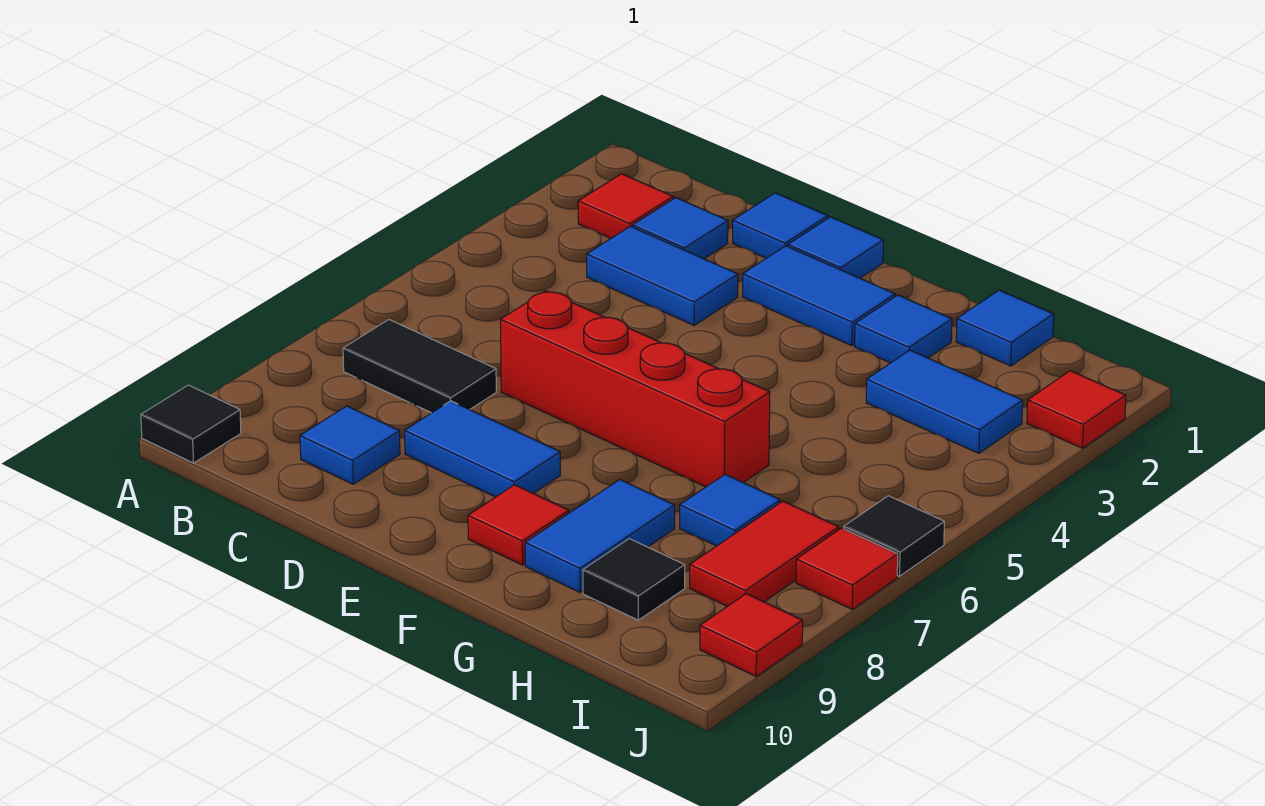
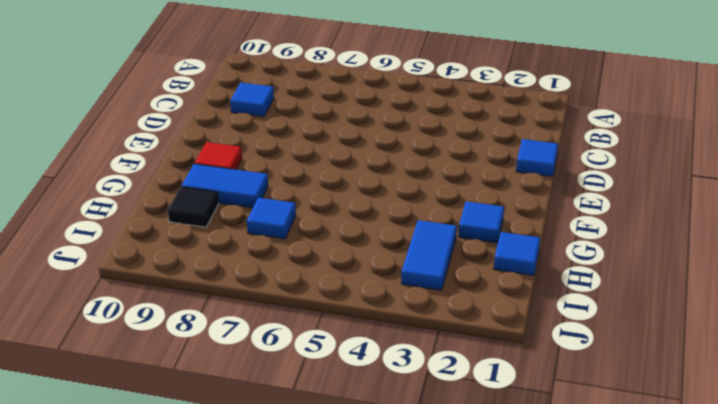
none -> black tile A10 level 1
none -> red tile B2 level 1
none -> black tile B7:C7 level 1

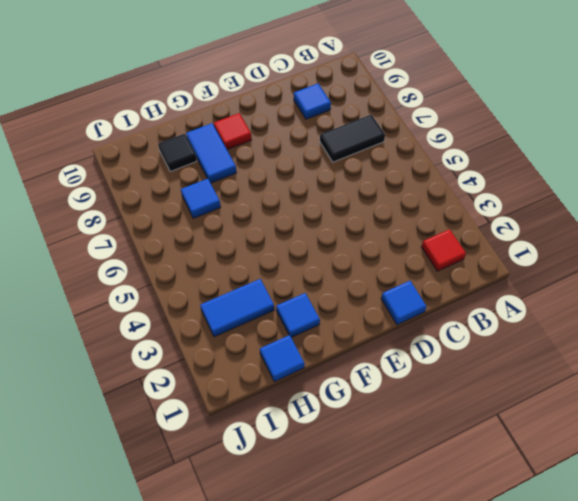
none -> black tile A10 level 1
none -> blue tile C2 level 1
none -> blue tile C3:D3 level 1

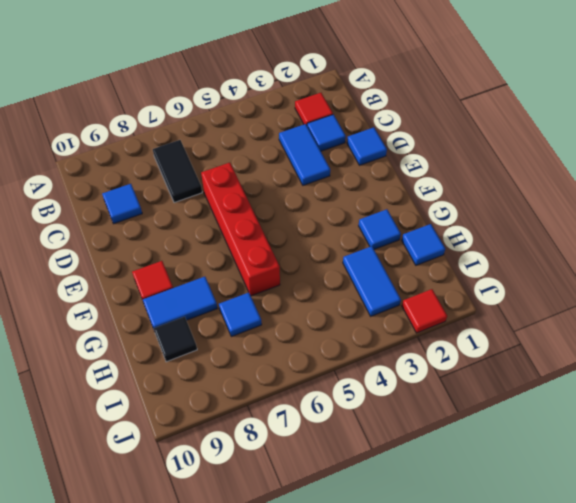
none -> black tile A10 level 1
none -> blue tile D8:E8 level 1
none -> blue tile E1 level 1

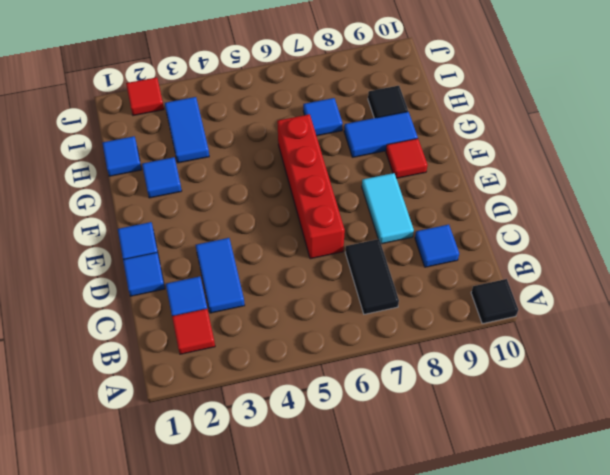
cyan tile D8:E8 level 1 -> blue tile D8:E8 level 1
none -> blue tile E2:F2 level 1
none -> red tile I7:I8 level 1
none -> black tile J6 level 1

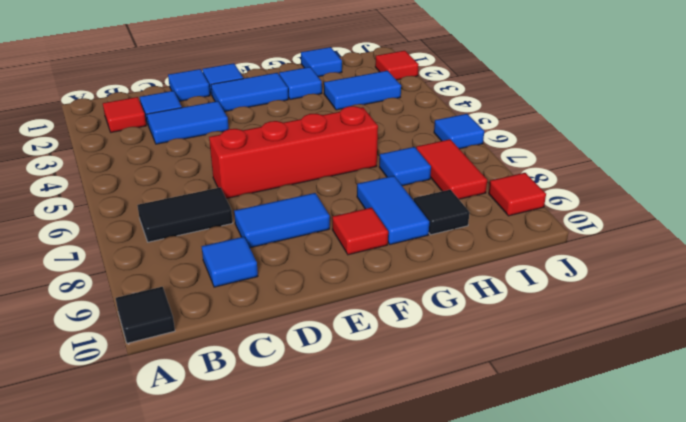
blue tile J6 level 1 -> black tile J6 level 1
none -> red tile J7 level 1

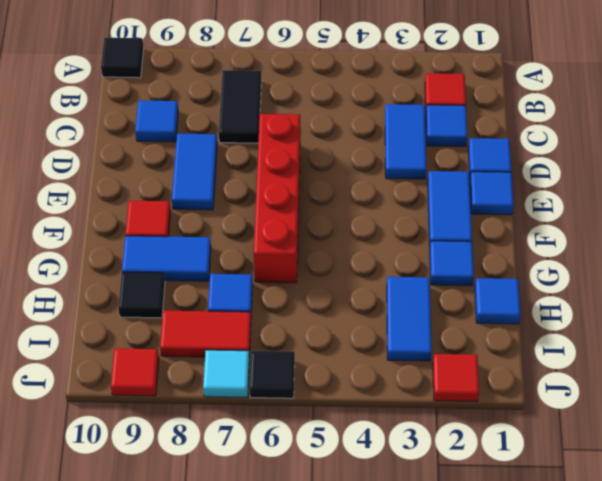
cyan tile J7 level 1 -> red tile J7 level 1

